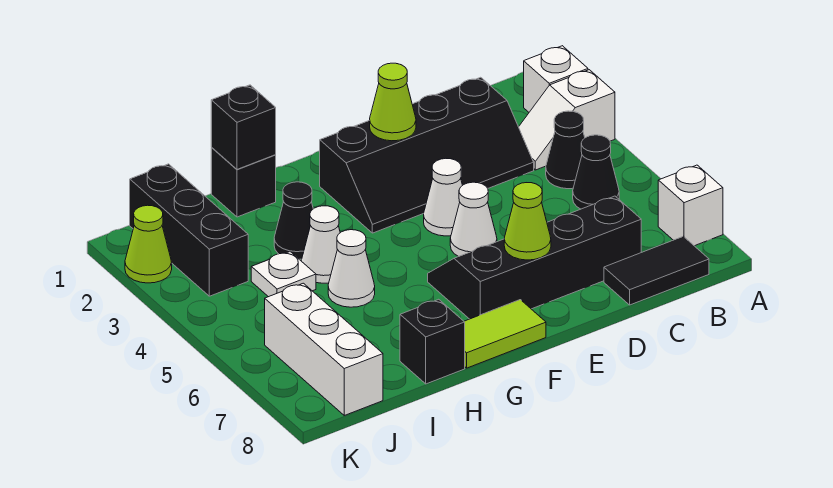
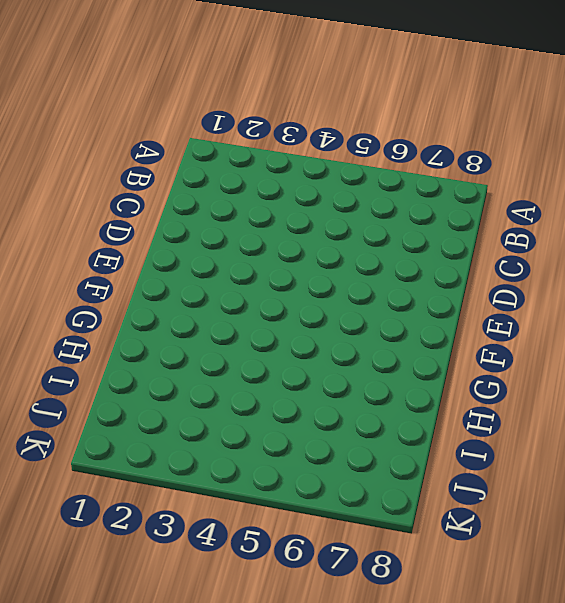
none -> white brick A2 level 1
none -> white slope A3:B3 level 1 top A
none -> white brick A7 level 1

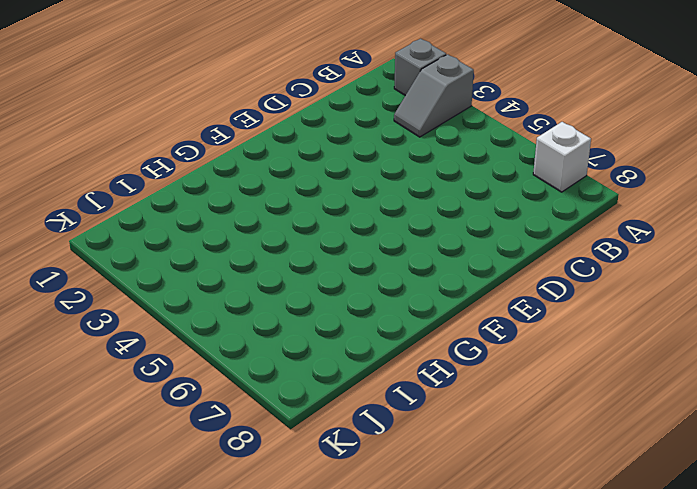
grey brick A2 level 1 -> white brick A2 level 1
grey slope A3:B3 level 1 top A -> white slope A3:B3 level 1 top A
none -> black cone B4 level 1
none -> black cone B5 level 1
none -> black tile B8:C8 level 1

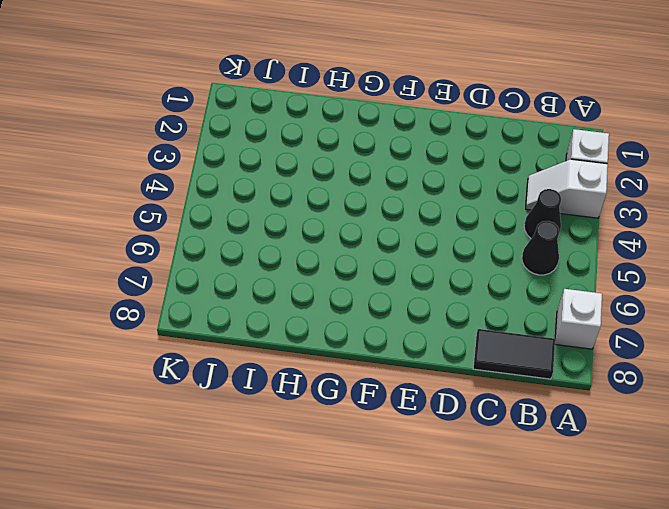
none -> black slope C2:F3 level 1 top 2
none -> black slope C6:F7 level 1 top 7
none -> white cone E4 level 1

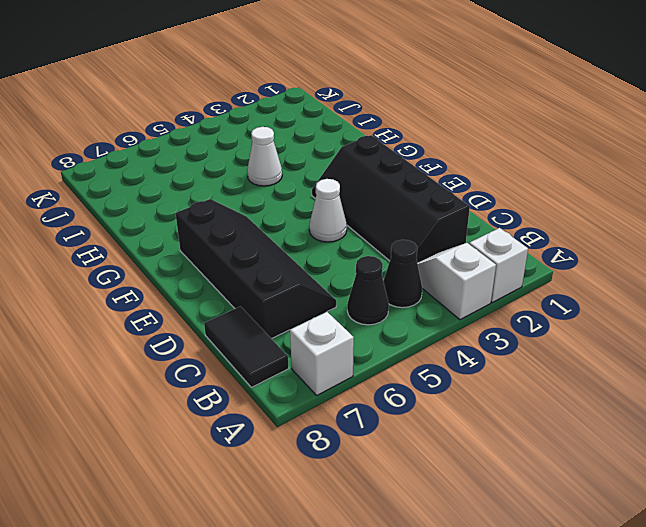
none -> white cone E5 level 1
none -> lime tile F8:G8 level 1
none -> black brick H1 level 1

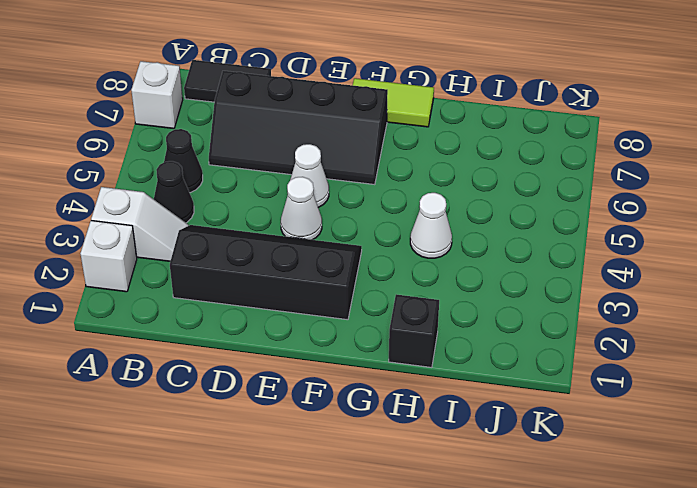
none -> black cone H3 level 1
none -> white cone H5 level 1
none -> black brick H8 level 1

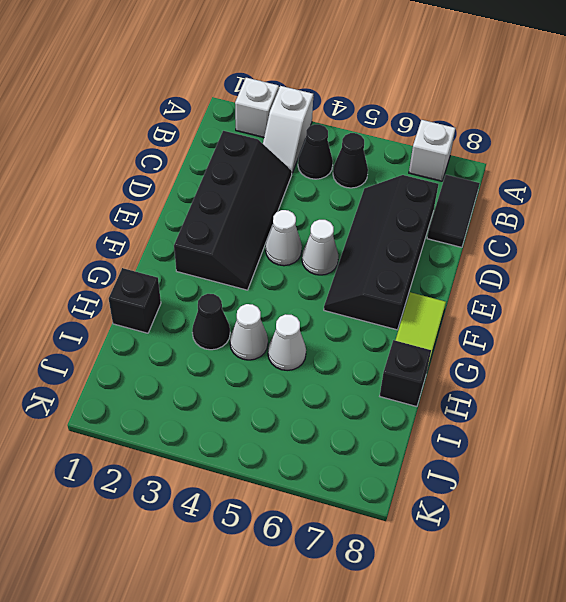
none -> white plate I4 level 1
none -> black brick J1:J3 level 1
none -> white brick J6:J8 level 1

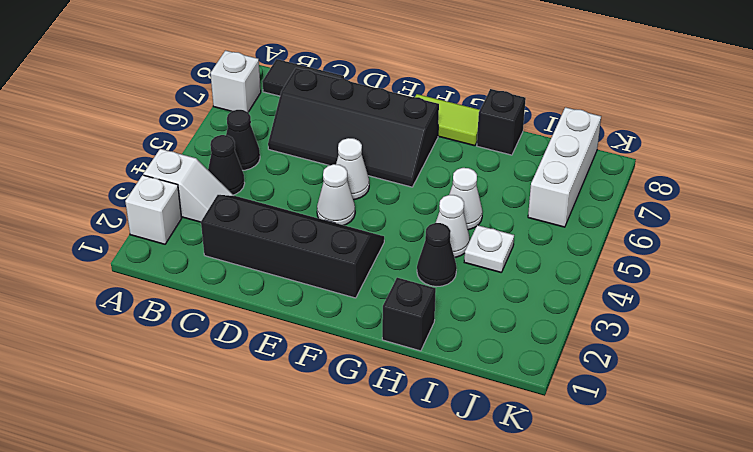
none -> black brick J1:J3 level 1
none -> lime cone K2 level 1
none -> lime cone E2 level 2

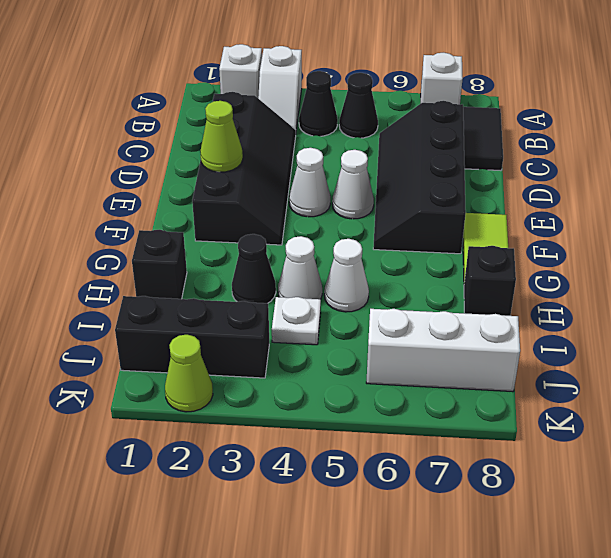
none -> lime cone E7 level 2
none -> black brick H1 level 2

